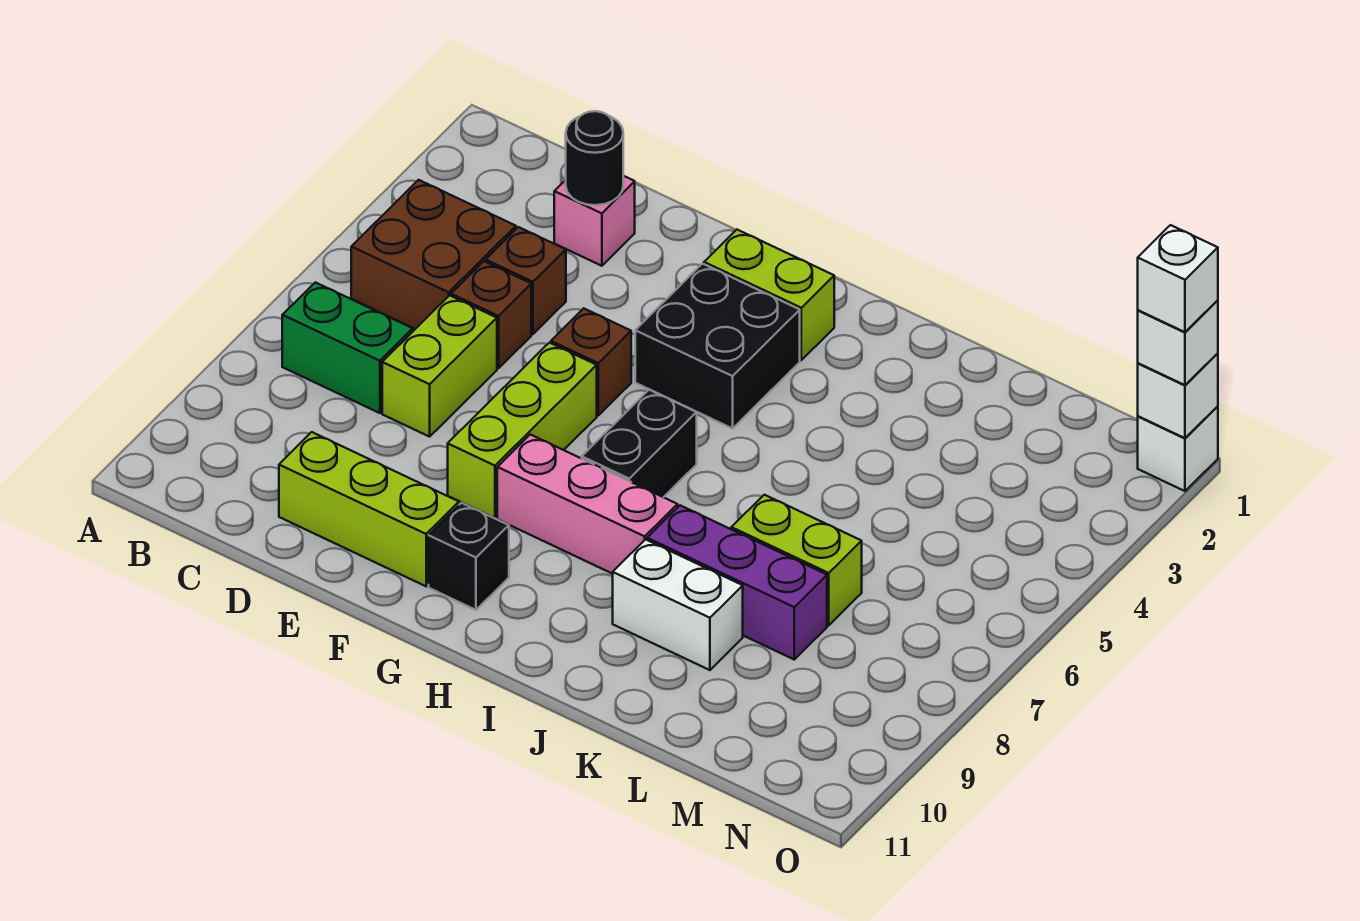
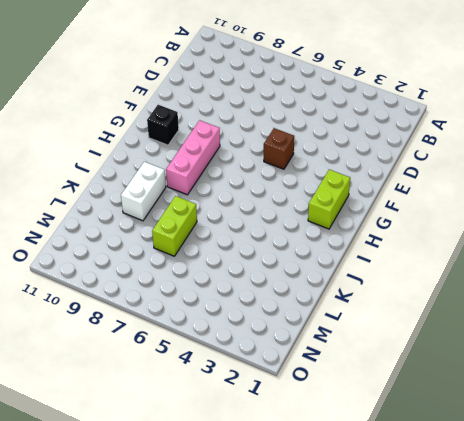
none -> brown brick B4:C5 level 1
none -> green brick B7:C7 level 1
none -> pink brick D2 level 1

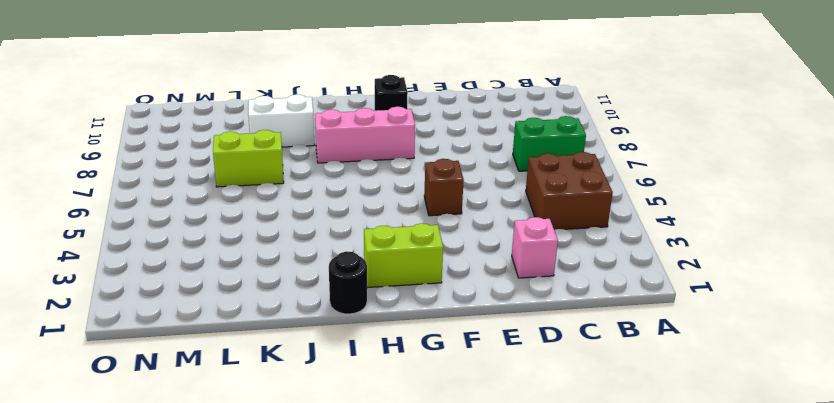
black round brick I1 level 1 -> black round brick D2 level 2
none -> brown brick D4 level 1
none -> brown brick D5 level 1
none -> lime brick D6:D7 level 1

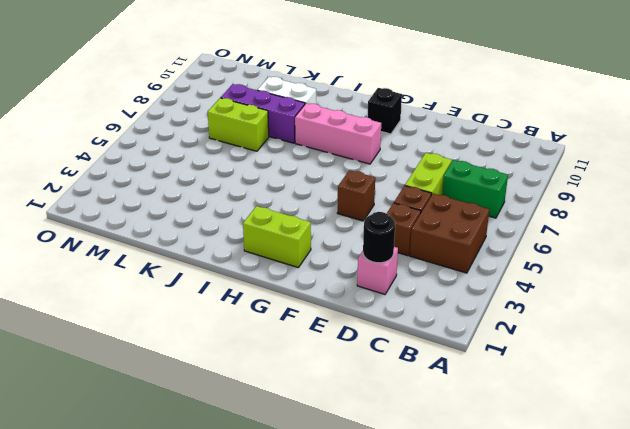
none -> lime brick D10:F10 level 1
none -> lime brick F6:F8 level 1
none -> black brick G3:H4 level 1

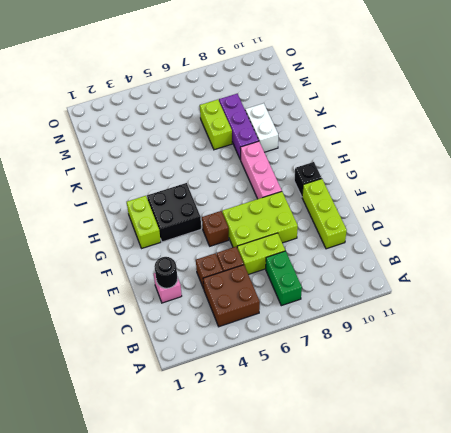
lime brick E6:F8 level 1 -> lime brick F6:F8 level 1
none -> black brick H6:H7 level 1
none -> white brick O1 level 1
none -> white brick O1 level 2

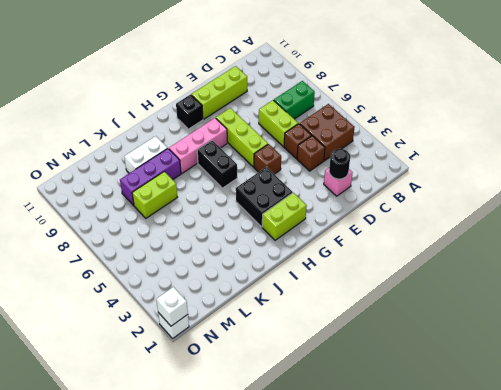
none -> white brick O1 level 3
none -> white brick O1 level 4

